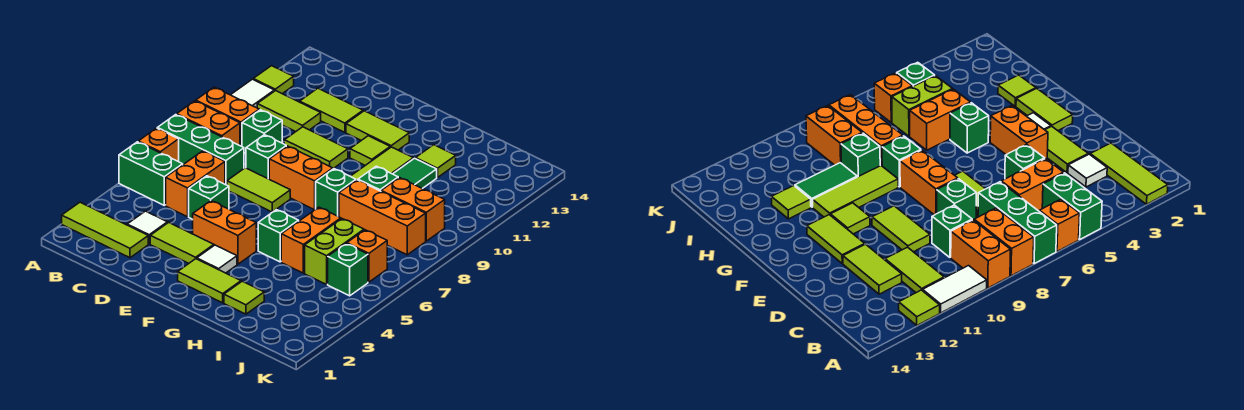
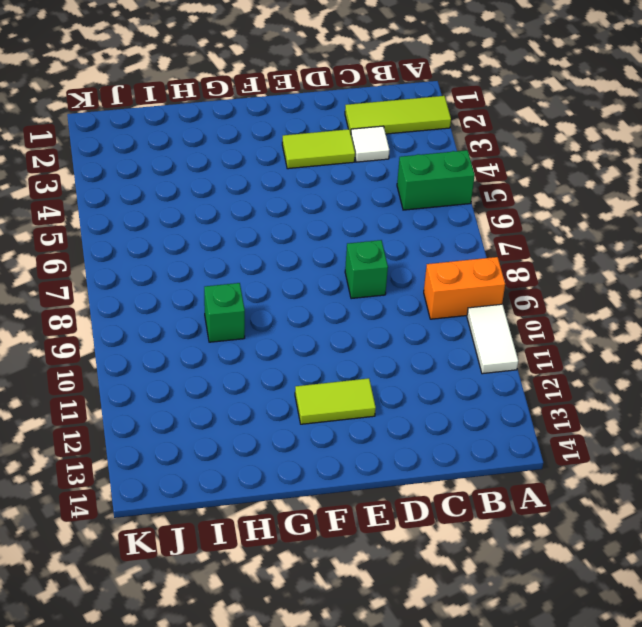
none -> orange brick A6 level 1
none -> green brick A7:C7 level 1
none -> orange brick A8:B8 level 1
none -> lime tile A12 level 1

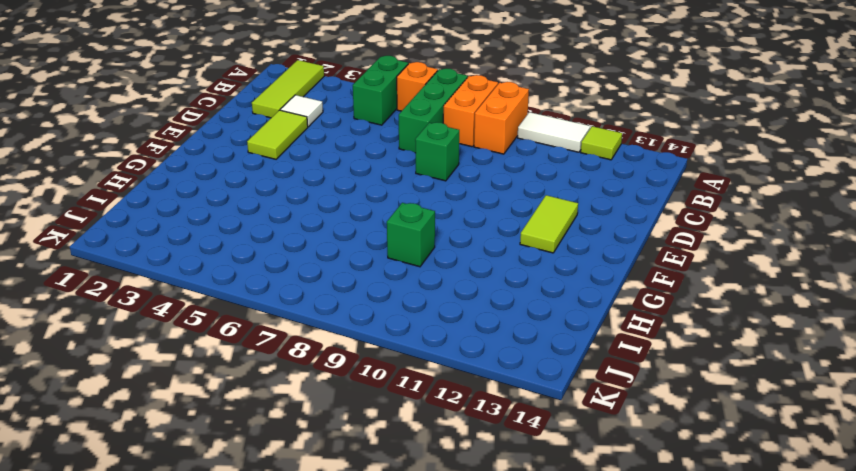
none -> lime tile B11:C11 level 1
none -> orange brick C5:C6 level 1
none -> green brick C9 level 1
none -> lime tile C12:D12 level 1

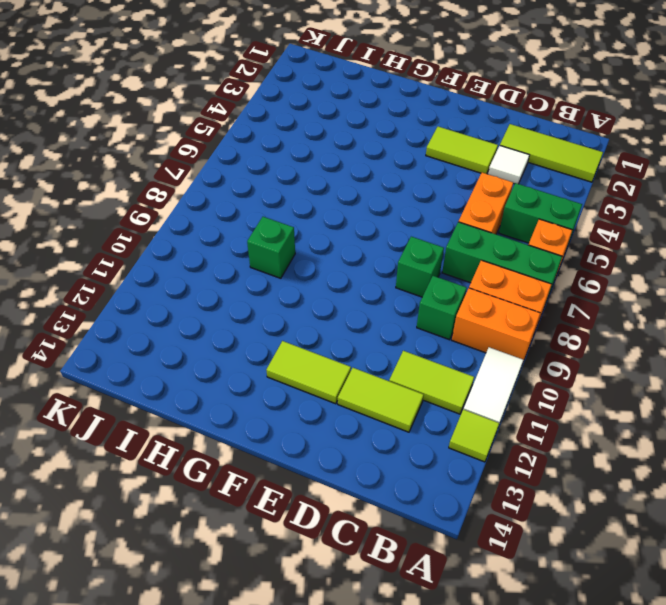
none -> green brick D5 level 1
none -> lime tile D7:E7 level 1
none -> lime tile D10:E10 level 1
none -> orange brick E4:F4 level 1

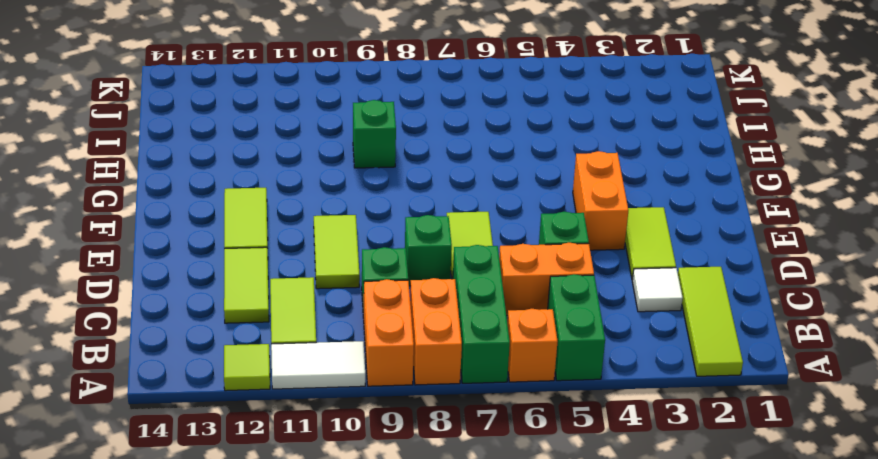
none -> orange brick E8:F8 level 1
none -> lime tile F2:G2 level 1
none -> white tile F3 level 1
none -> lime tile F11 level 1

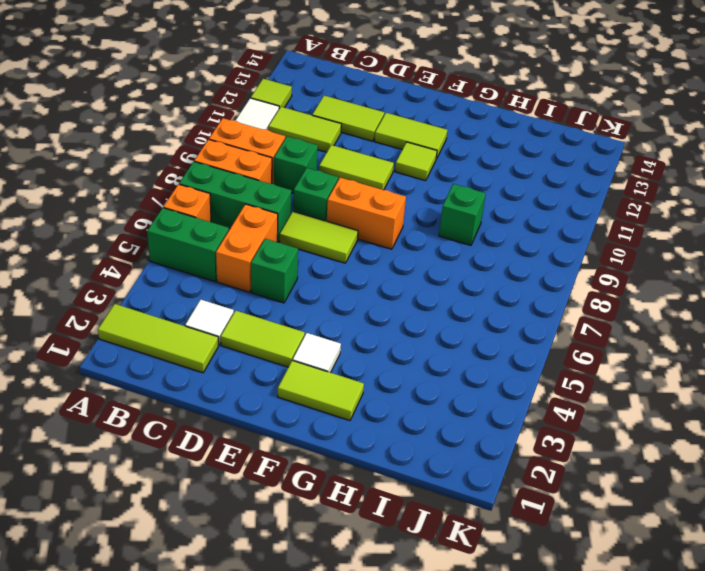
none -> orange brick E4:F4 level 1
none -> green brick G5 level 1
none -> green brick G8 level 1
none -> lime tile G9:G11 level 1

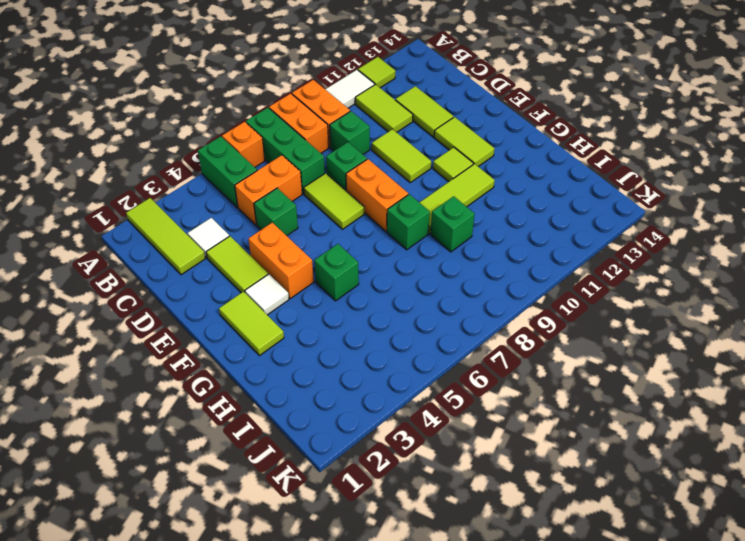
none -> lime tile H2 level 1
none -> orange brick H5:H6 level 1
none -> orange brick H8:J8 level 1
none -> green tile H10:H11 level 1

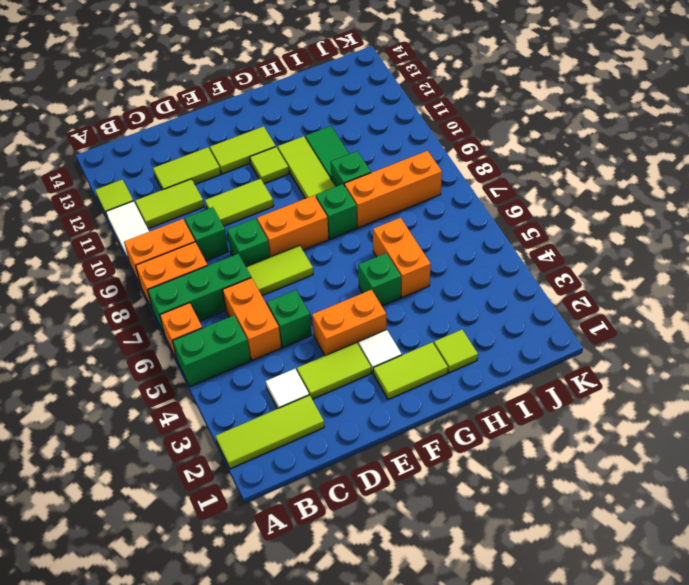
none -> lime tile H12 level 1
none -> lime brick I5:I6 level 1
none -> orange brick I9:J9 level 1
none -> green brick J5 level 1

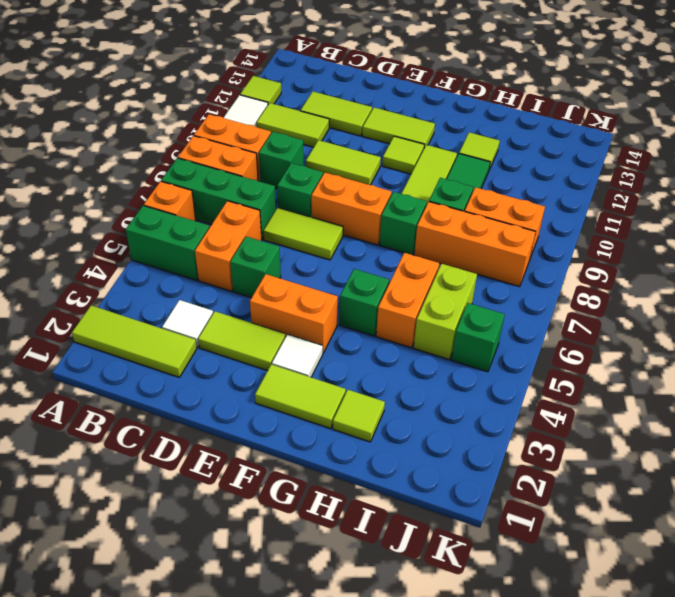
none -> orange brick J6 level 1

